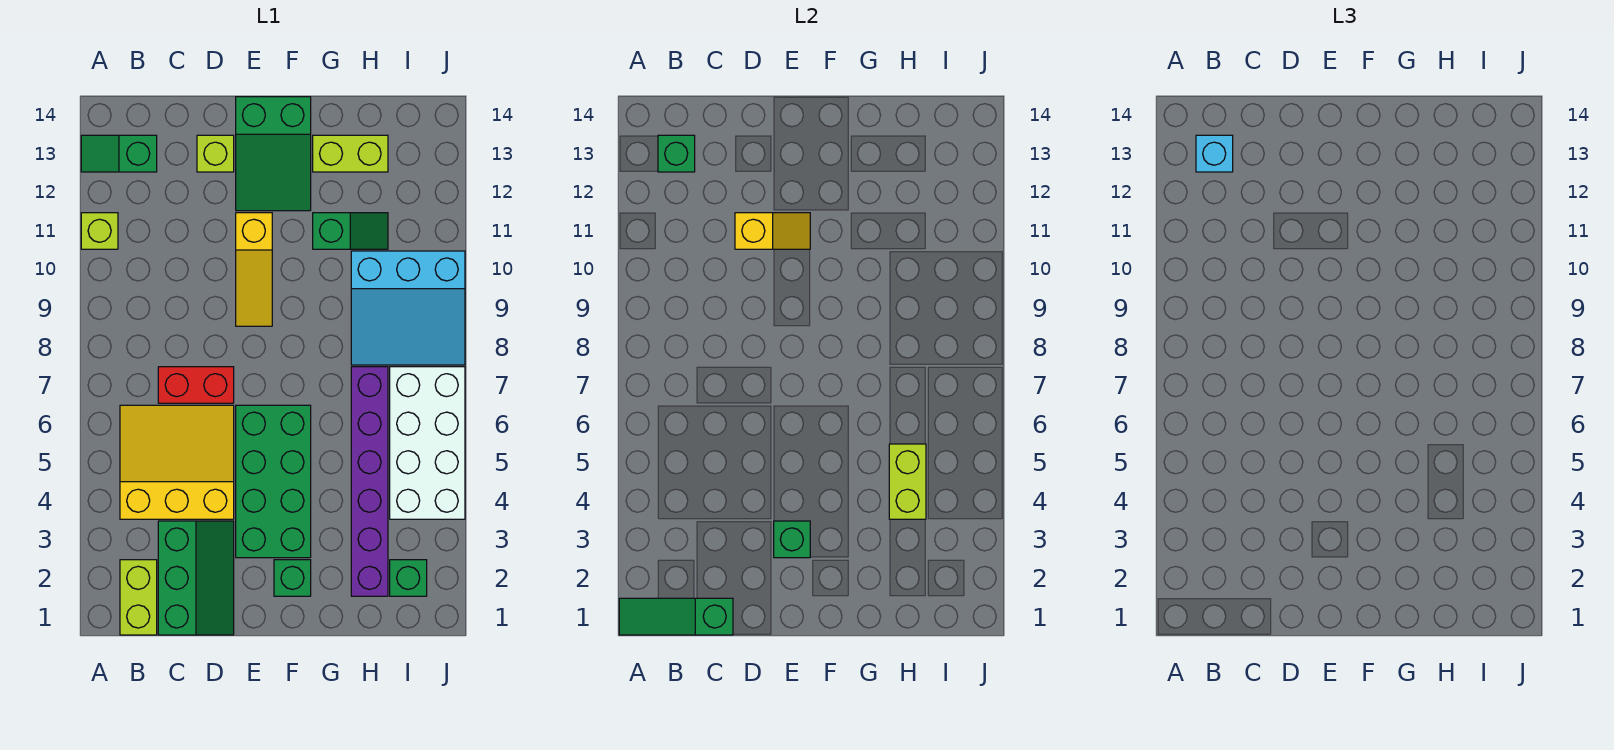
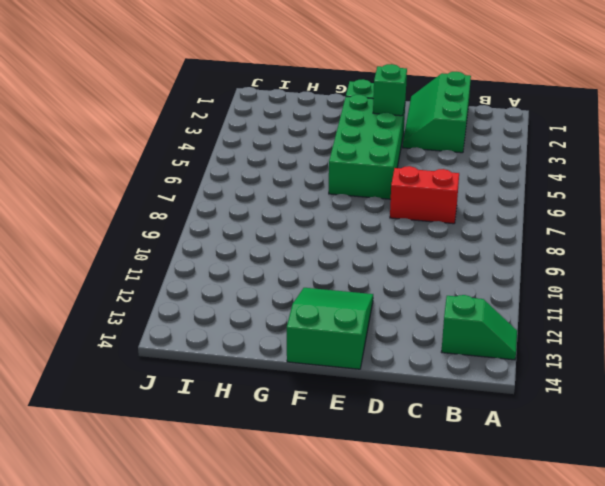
none -> lime brick A11 level 1
none -> lime brick B1:B2 level 1
none -> yellow slope B4:D6 level 1 top 4

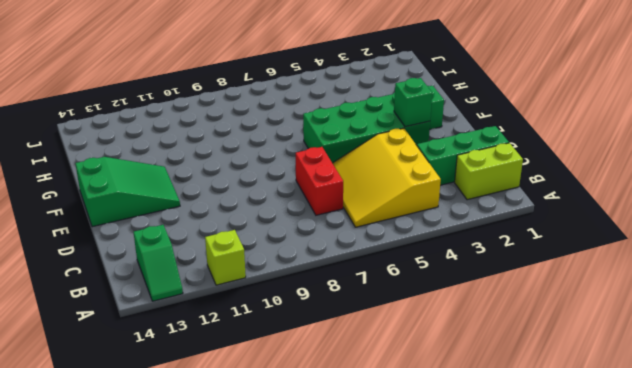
none -> lime brick D13 level 1
none -> yellow slope E9:E11 level 1 top 11
none -> green slope G11:H11 level 1 top G

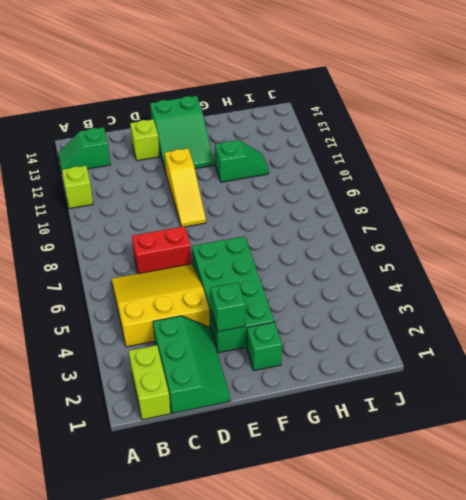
none -> lime brick G13:H13 level 1
none -> purple brick H2:H7 level 1
none -> cyan slope H8:J10 level 1 top 10

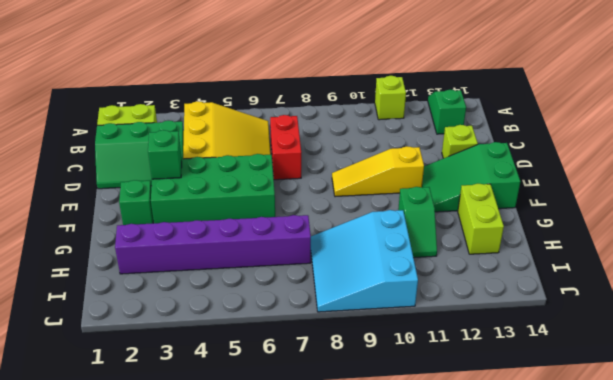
none -> green brick I2 level 1
none -> white brick I4:J7 level 1
none -> green slope A1:C1 level 2 top C

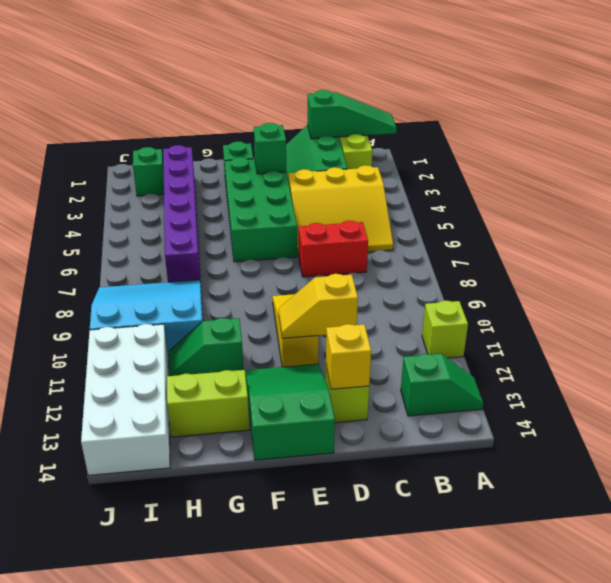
yellow brick D13 level 2 -> none
white brick I11:J14 level 1 -> white brick I4:J7 level 1
none -> green brick B13 level 2
none -> lime brick H4:H5 level 2
none -> cyan brick B13 level 3

